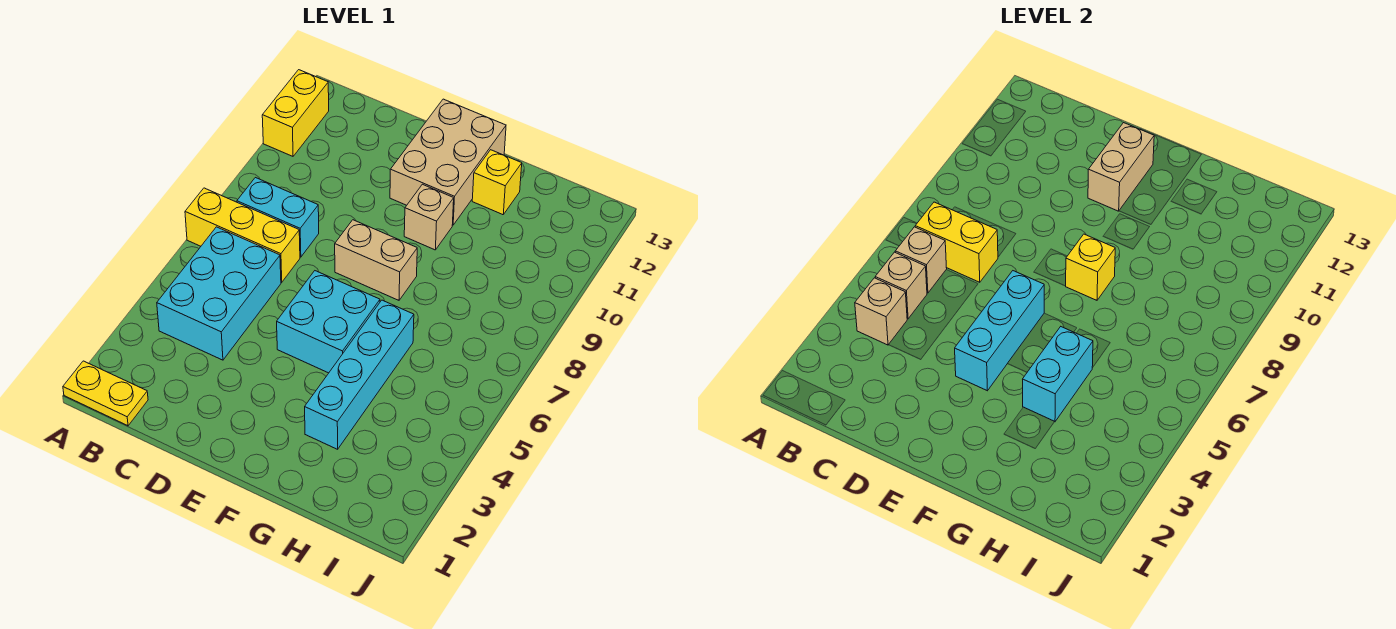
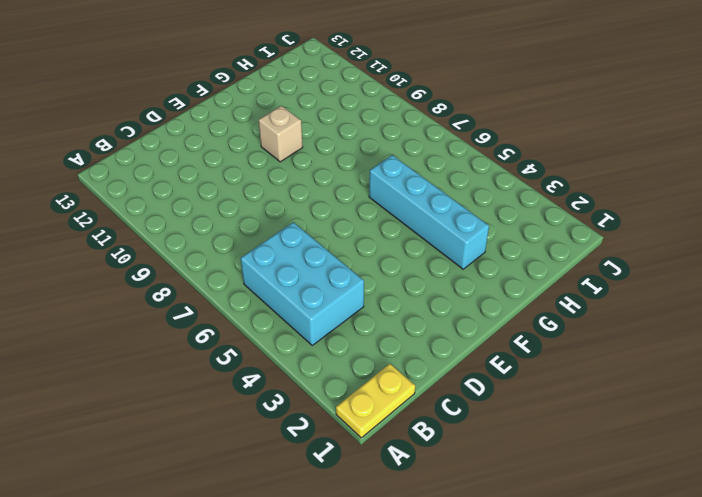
none -> yellow brick A7:C7 level 1
none -> yellow brick A11:A12 level 1
none -> cyan brick B8:C8 level 1

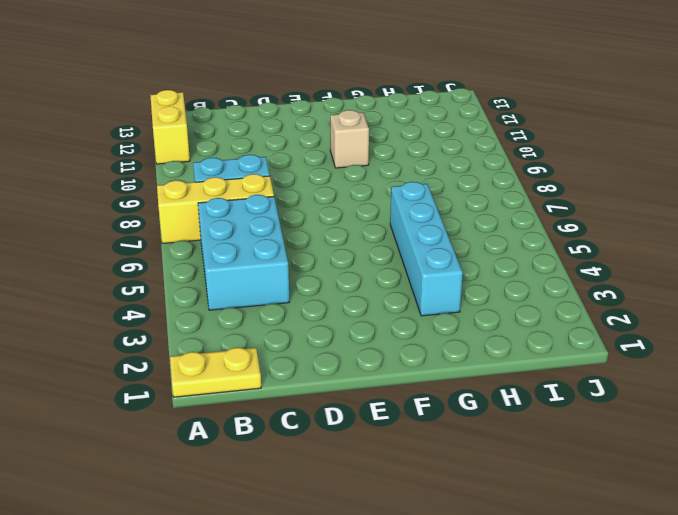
none -> cyan brick E5:F6 level 1
none -> tan brick E8:F8 level 1
none -> tan brick E11:F13 level 1

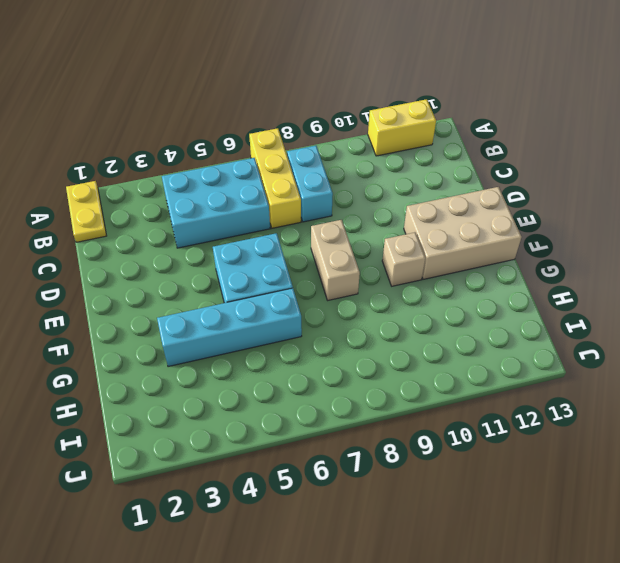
none -> yellow brick G12 level 1
none -> tan brick B4 level 2
none -> tan brick B5 level 2

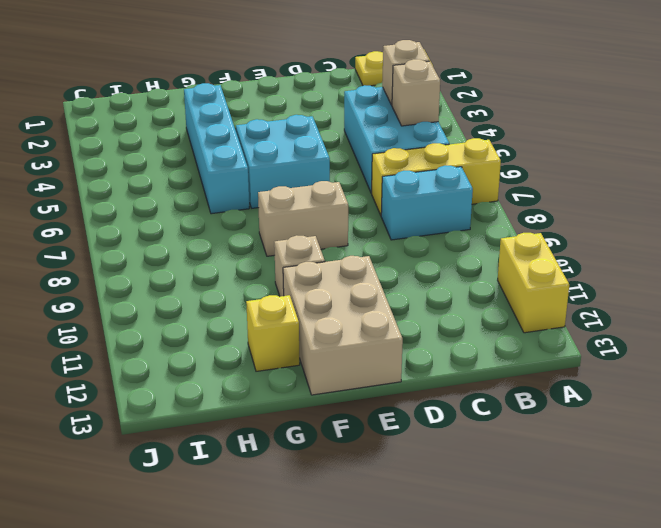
none -> tan brick B6 level 2
none -> yellow brick B7:C7 level 2
none -> cyan brick E4:E6 level 2

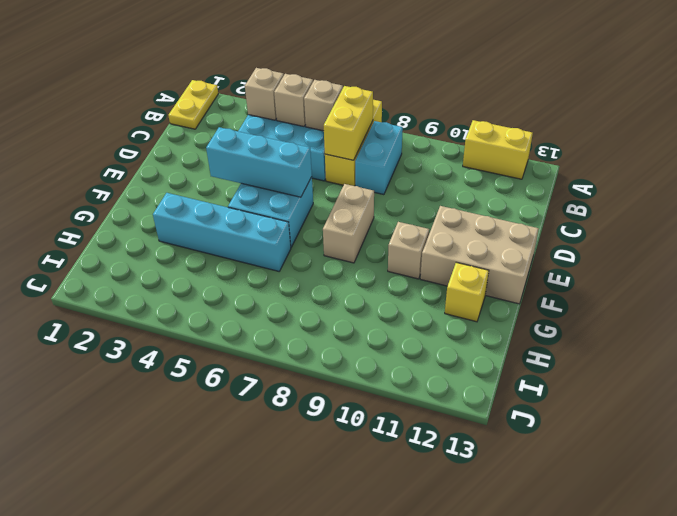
none -> tan brick E11:E12 level 2
none -> yellow brick F8 level 2
none -> cyan brick G4:G5 level 2

